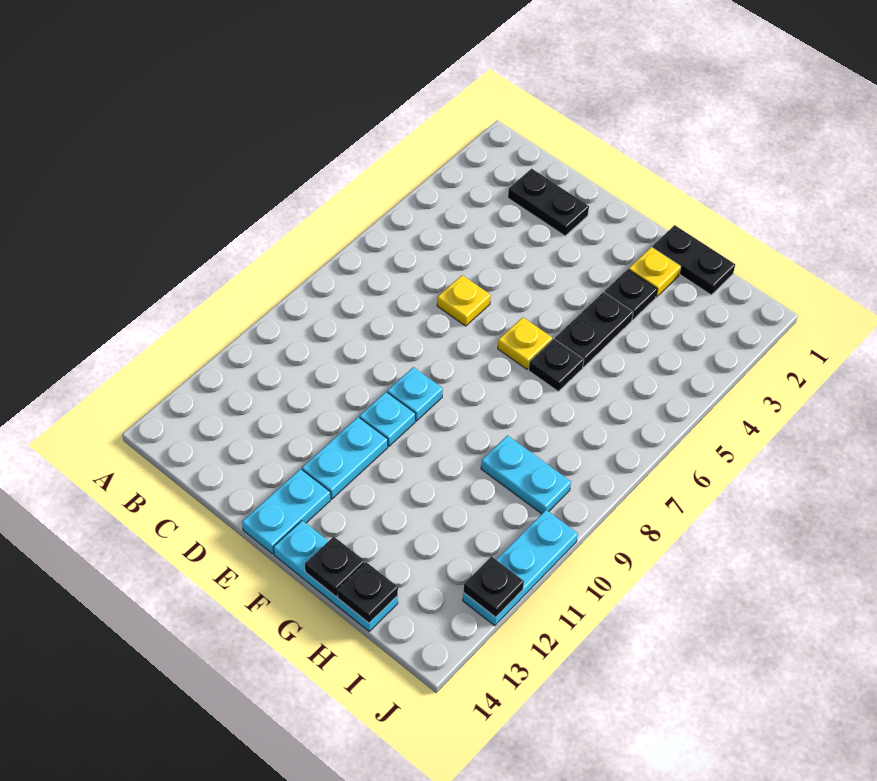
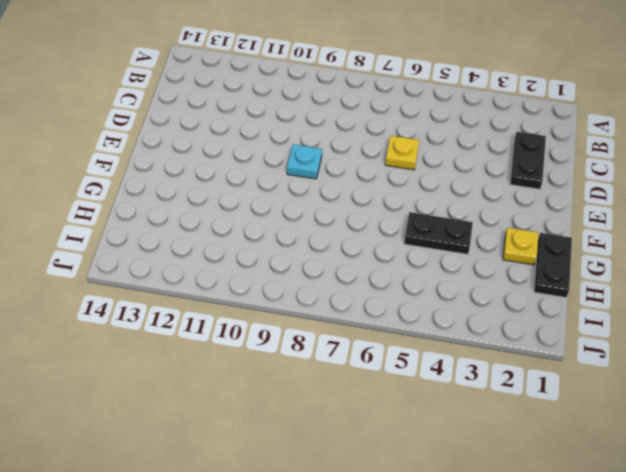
none -> cyan plate E10 level 1
none -> cyan plate E11:E12 level 1
none -> cyan plate E13:E14 level 1

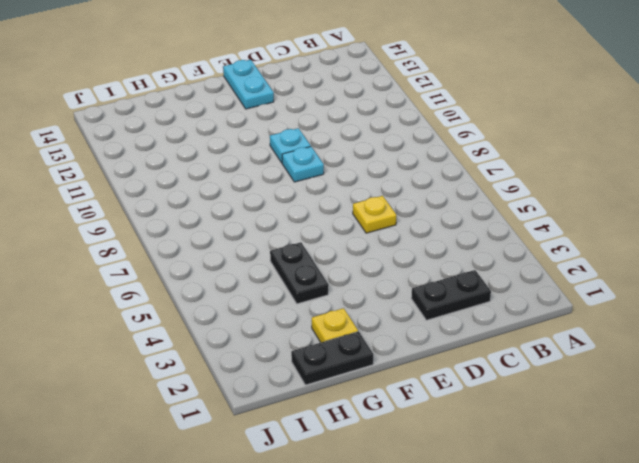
none -> cyan plate E11:E12 level 1
none -> yellow plate F6 level 1
none -> cyan plate F14:H14 level 1

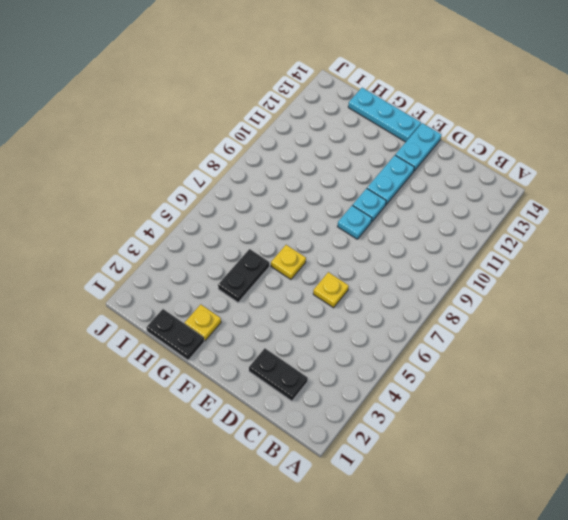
none -> black plate G3 level 1
none -> black plate G6 level 1
none -> cyan plate H9:I9 level 1

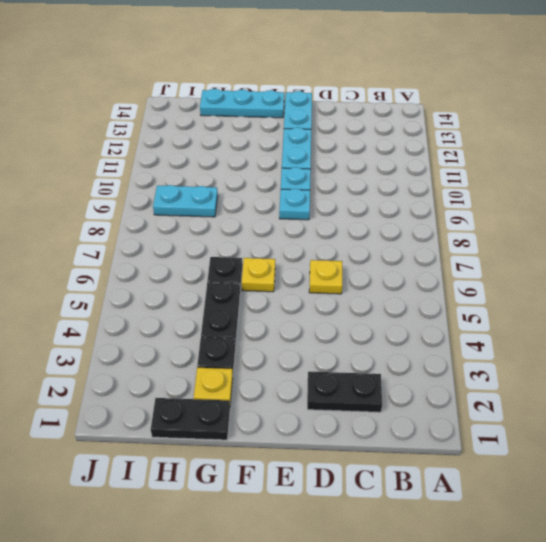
none -> cyan plate J10:J12 level 1
none -> black plate G14 level 2
none -> black plate H14 level 2

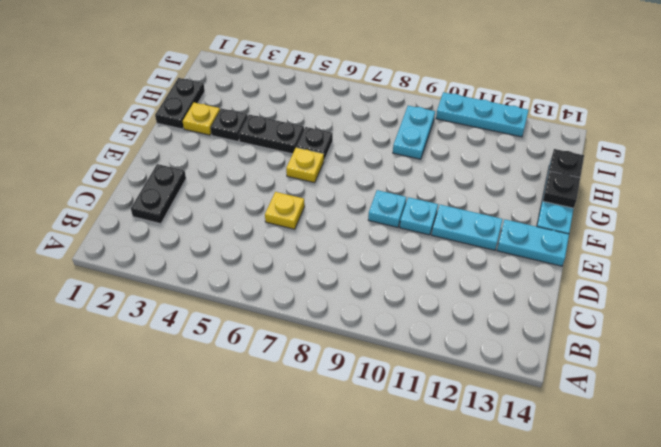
none -> black plate J12 level 2

